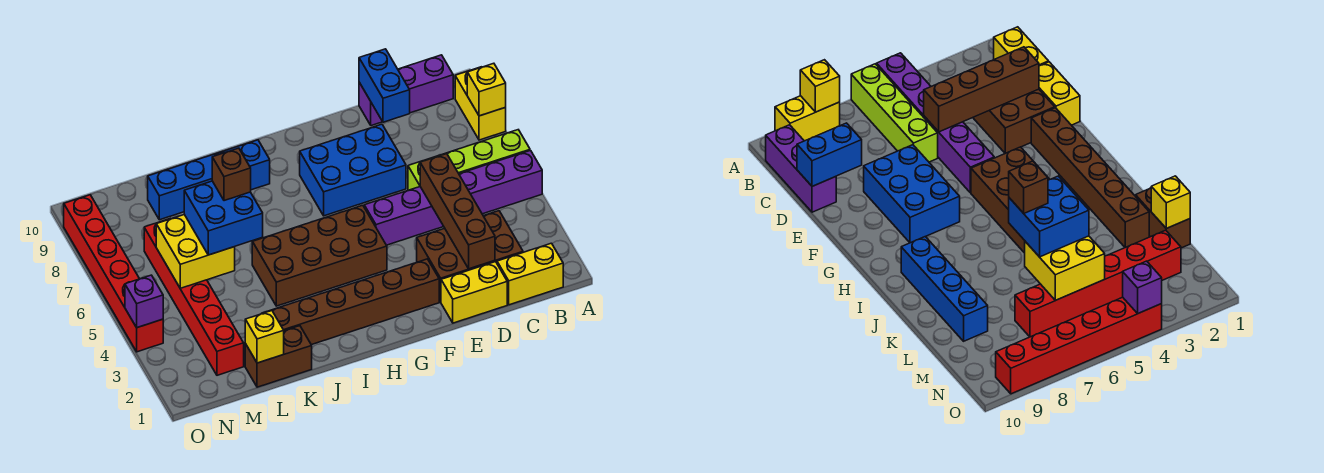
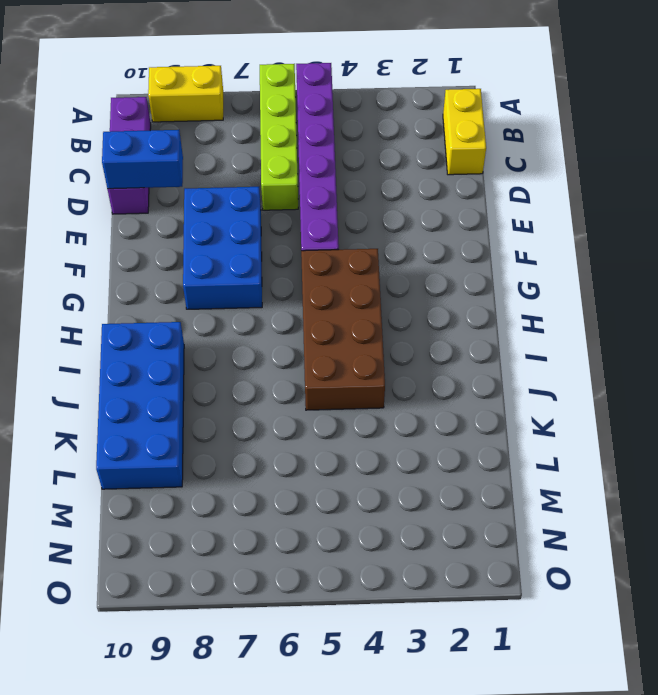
blue brick I9:L10 level 1 -> blue brick I9:L9 level 1
none -> brown brick C2:E3 level 1
none -> yellow brick D1:E1 level 1
none -> brown brick F2:K2 level 1

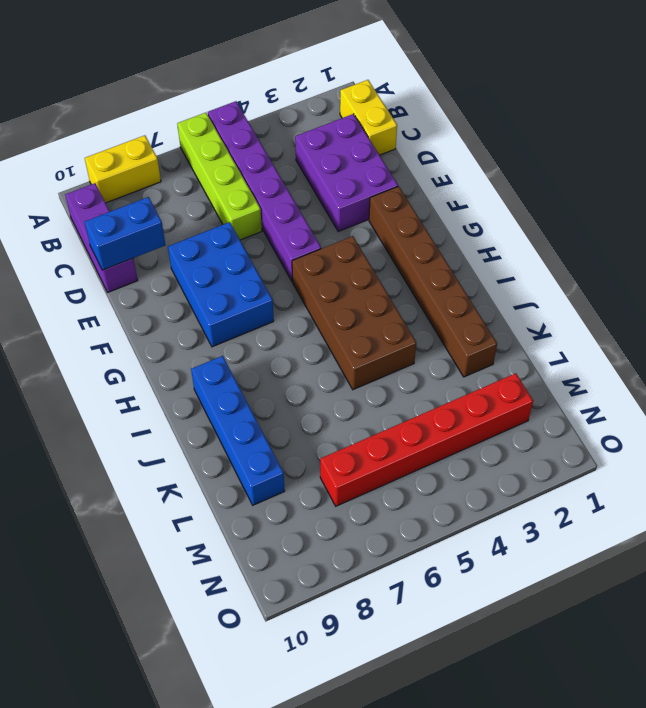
purple brick C2:E3 level 1 -> brown brick C2:E3 level 1
none -> yellow brick D1:E1 level 1
none -> brown brick K1:L1 level 1
none -> red brick O4:O9 level 1

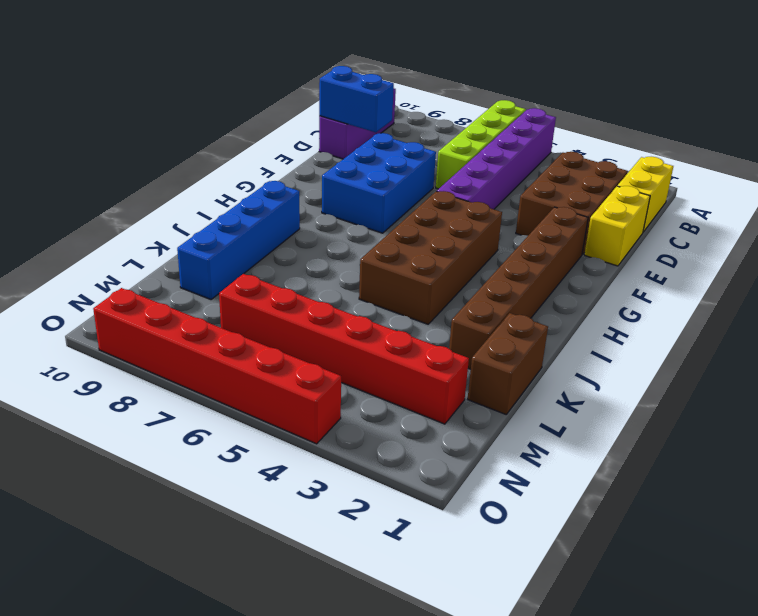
none -> yellow brick A8:A9 level 1
none -> yellow brick A8 level 2
none -> brown brick D2:D5 level 2

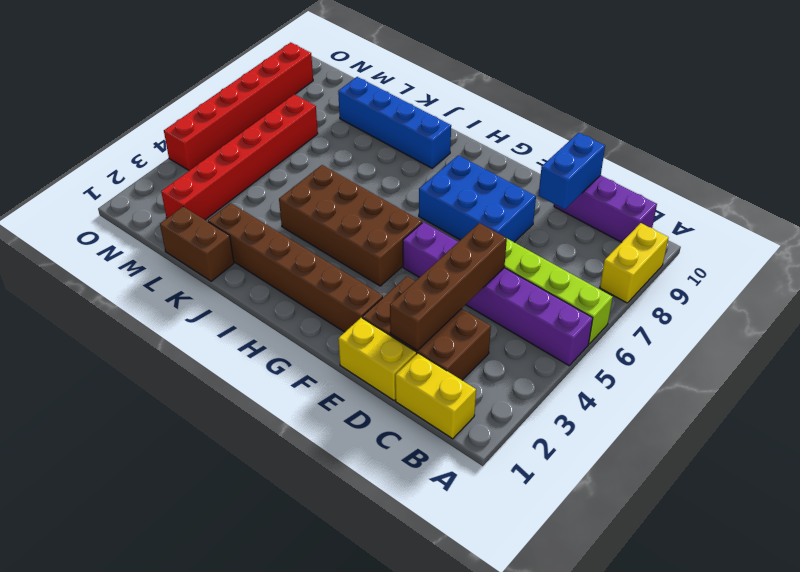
none -> yellow brick A8 level 2
none -> yellow brick L1 level 2
none -> yellow brick L5:M6 level 2

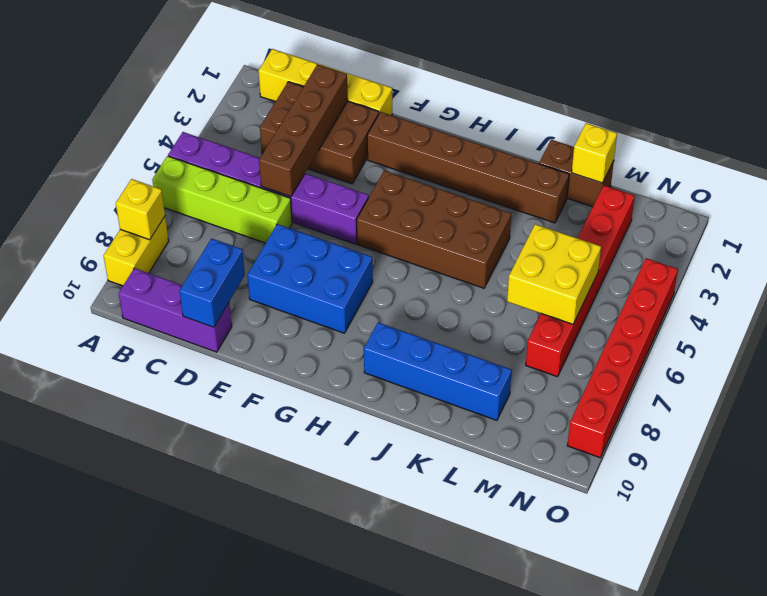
none -> purple brick O4 level 2
none -> blue brick K5:L6 level 3
none -> brown brick K6 level 4

